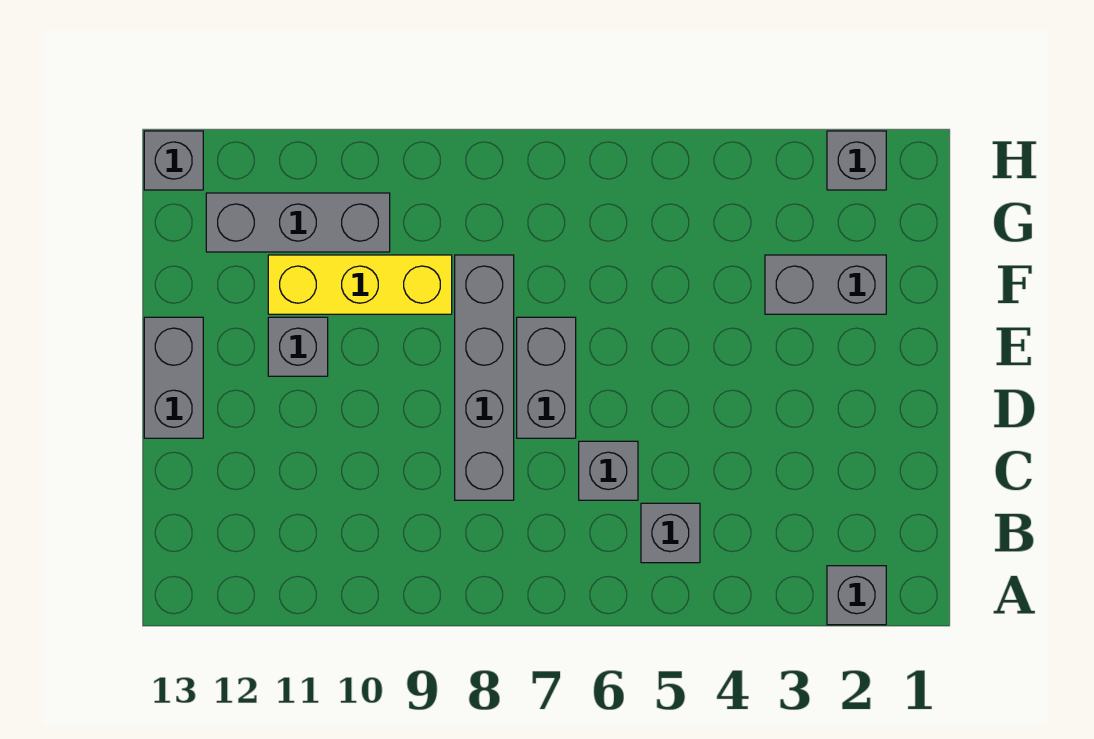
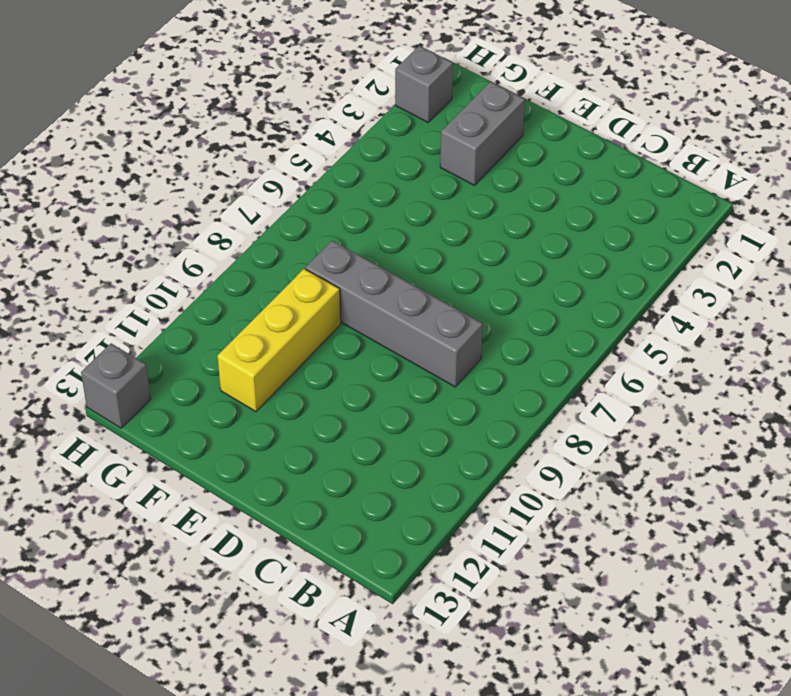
none -> grey brick A2 level 1
none -> grey brick B5 level 1
none -> grey brick C6 level 1

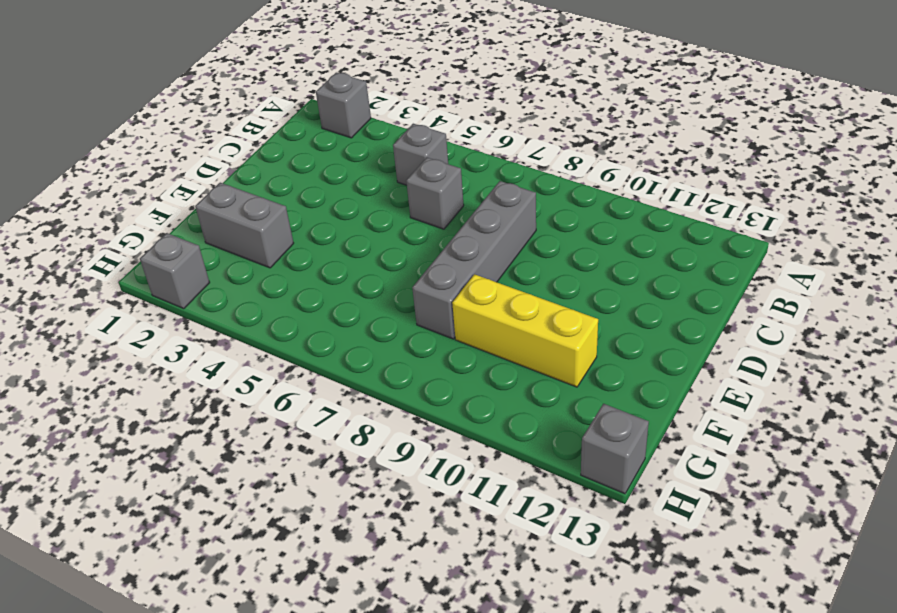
none -> grey brick D7:E7 level 1
none -> grey brick D13:E13 level 1
none -> grey brick E11 level 1

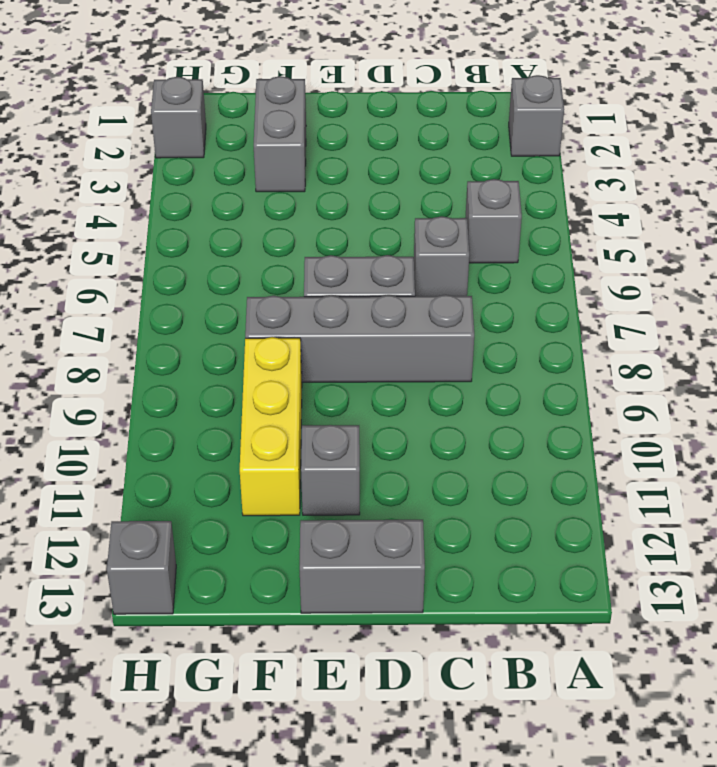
none -> grey brick G10:G12 level 1

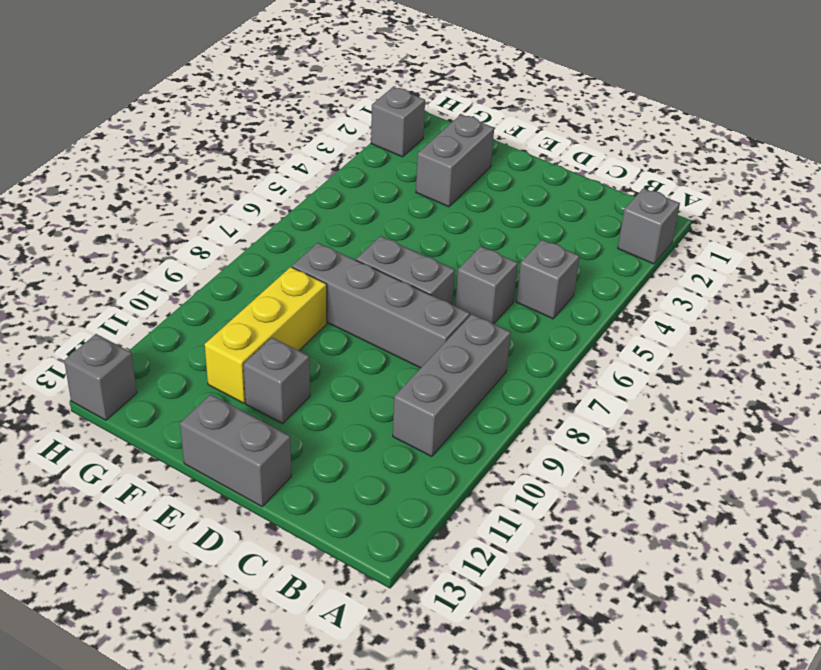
grey brick B8:B10 level 1 -> grey brick G10:G12 level 1

